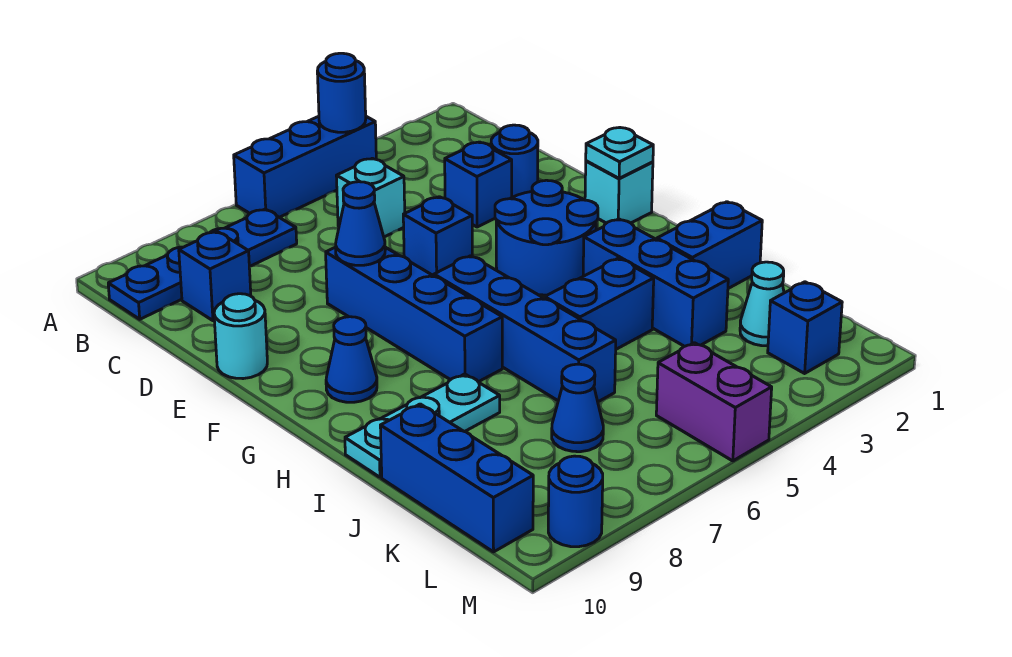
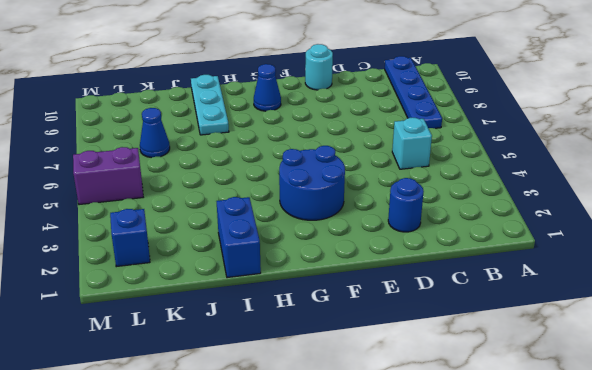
none -> blue brick A4:A6 level 1
none -> blue brick C9 level 1
none -> blue brick D3 level 1

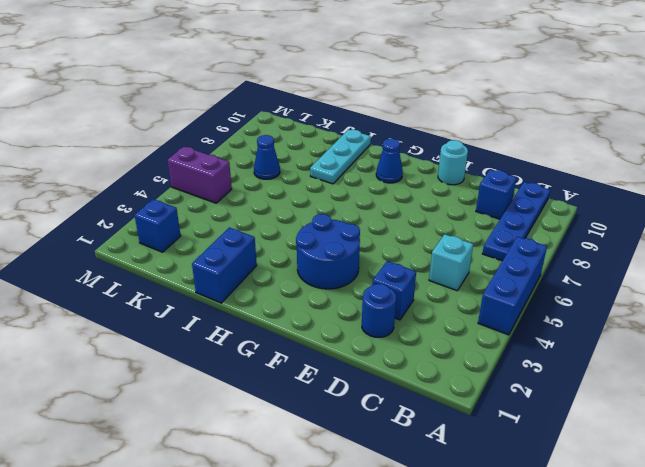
none -> blue brick E5 level 1
none -> blue brick E7:H7 level 1
none -> cyan brick F1 level 1

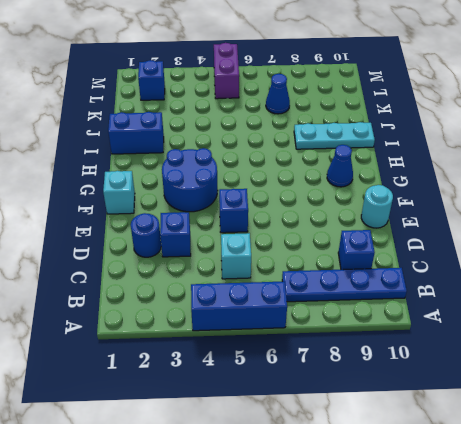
none -> blue brick E7:H7 level 1
none -> blue brick G6:J6 level 1
none -> blue brick H3:J3 level 1

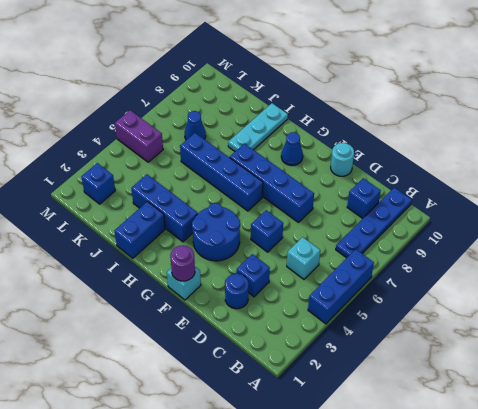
purple round brick F1 level 2 -> cyan plate F1 level 2
none -> blue brick I4:I5 level 1
none -> blue brick J10:L10 level 1
none -> cyan cone K2 level 1

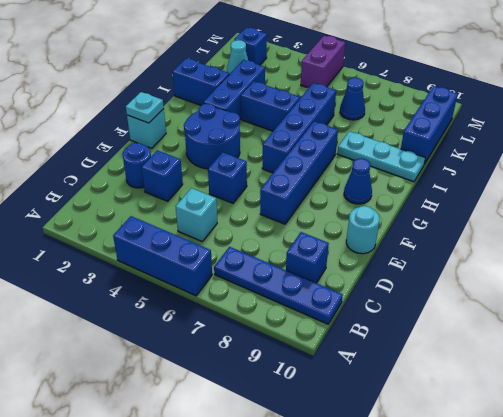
none -> blue round brick M9 level 1
none -> blue round brick A4 level 2
none -> blue cone E7 level 2

